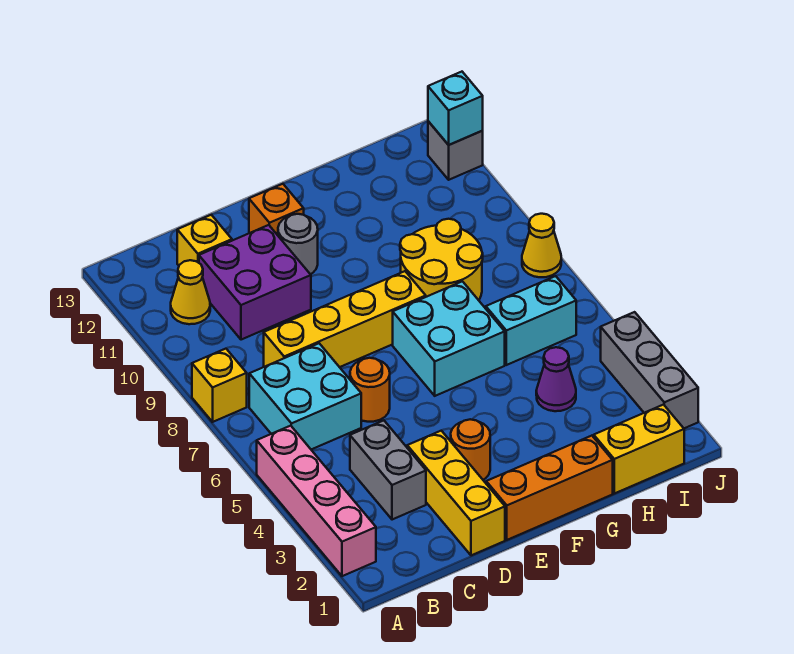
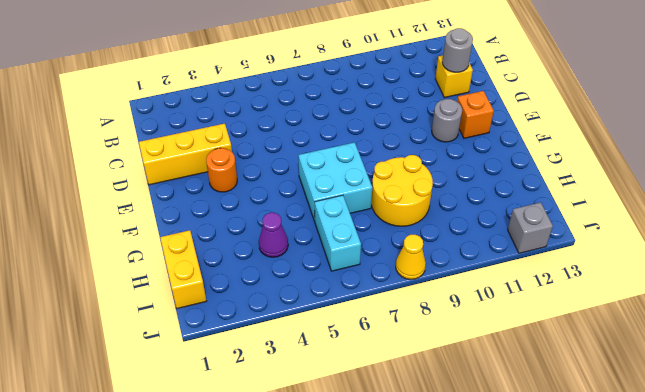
grey round brick C12 level 2 -> none
none -> pink brick A2:A5 level 1
none -> yellow brick A8 level 1
none -> cyan brick B6:C7 level 1

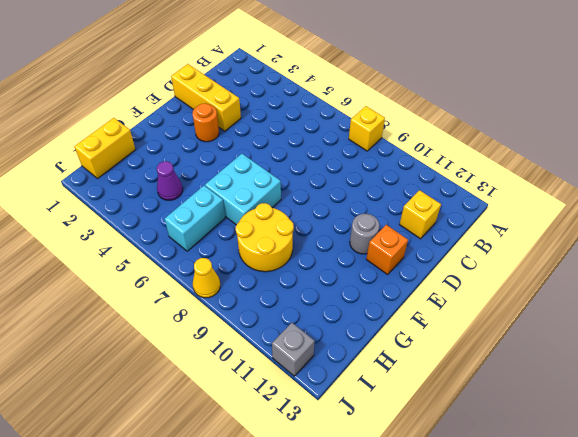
none -> pink brick A2:A5 level 1
none -> cyan brick B6:C7 level 1
none -> yellow cone B11 level 1

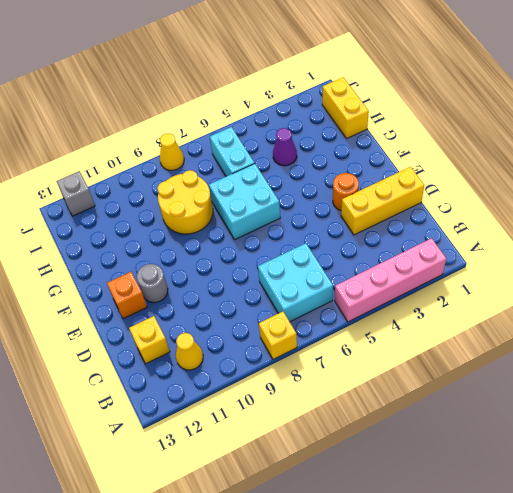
none -> grey brick C3:C4 level 1
none -> yellow brick C8:F8 level 1
none -> purple brick C10:D11 level 1

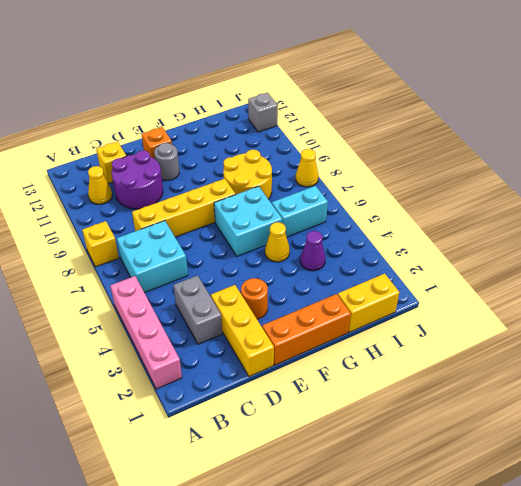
purple round brick C10:D11 level 1 -> purple brick C10:D11 level 1
yellow cone G5 level 1 -> none
none -> orange round brick D6 level 1
none -> grey brick J2:J4 level 1
none -> cyan brick J12 level 2

